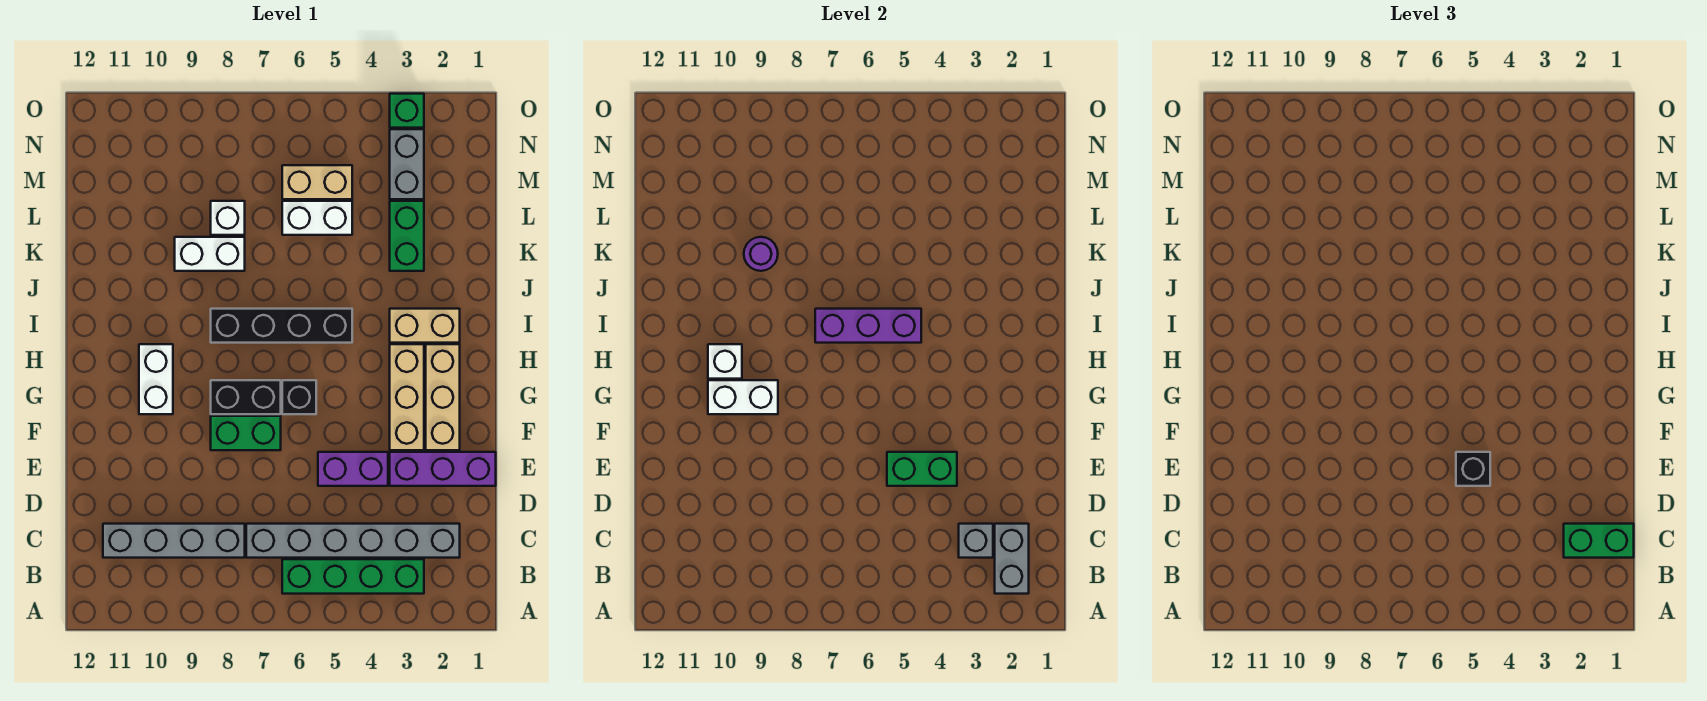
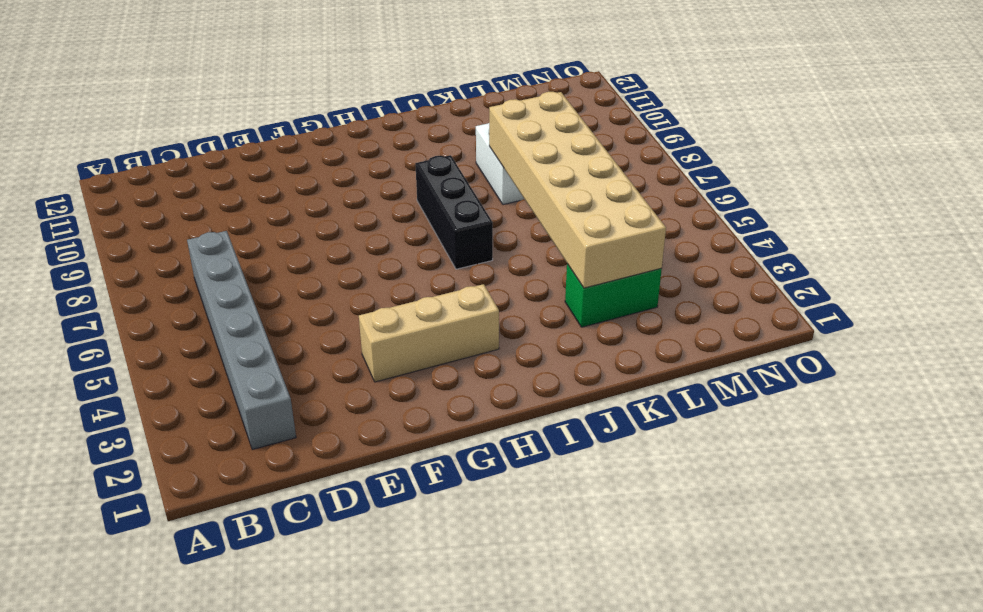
black brick I6:I8 level 1 -> black brick I5:I8 level 1
tan brick K3:L8 level 2 -> none
none -> green brick B3:B6 level 1
none -> grey brick C8:C11 level 1
none -> purple brick E1:E3 level 1

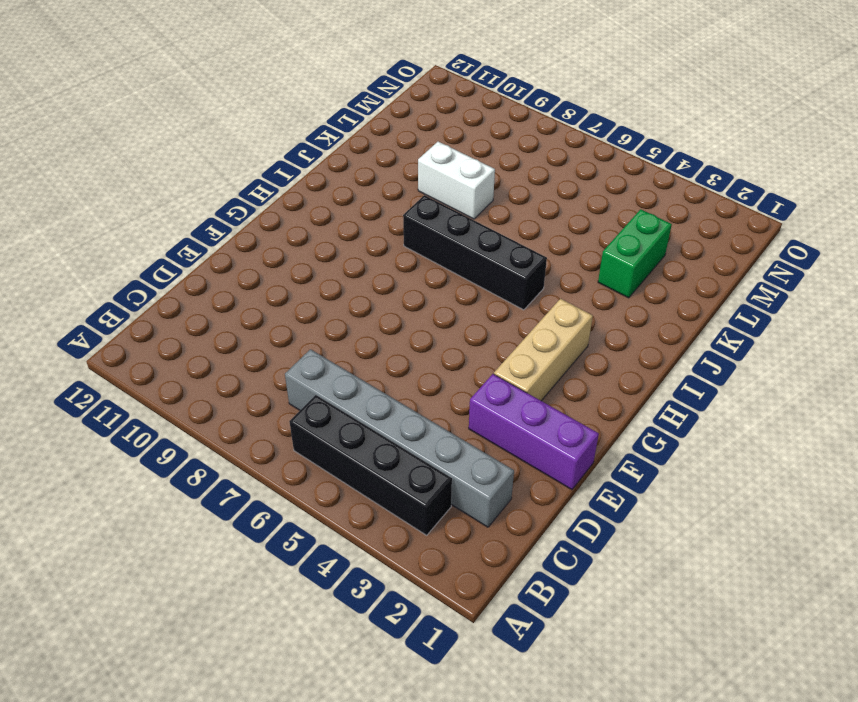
black brick B3:B6 level 1 -> green brick B3:B6 level 1
none -> grey brick C8:C11 level 1
none -> purple brick E4:E5 level 1
none -> tan brick F2:H2 level 1

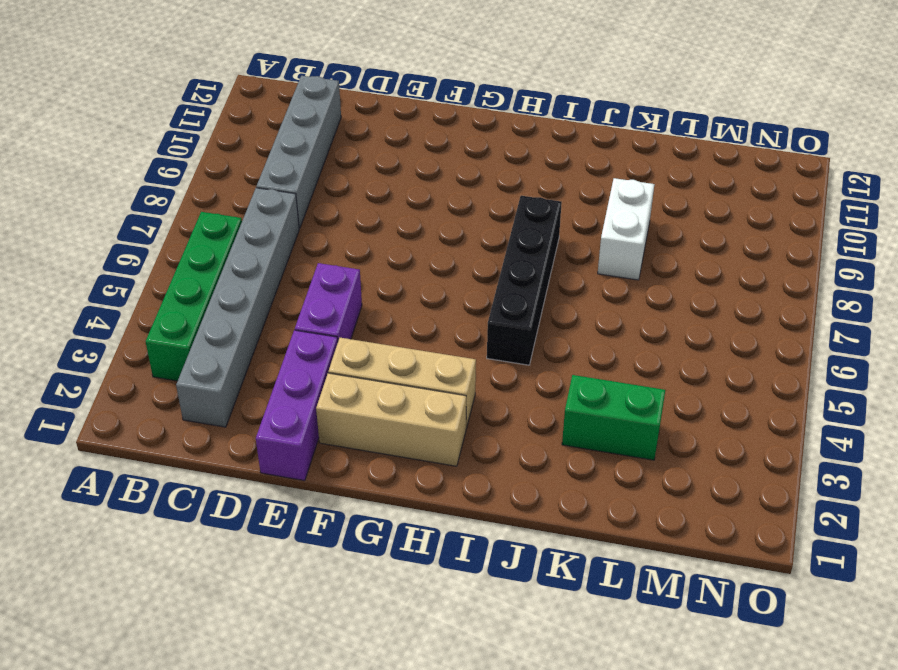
none -> green brick F7:F8 level 1
none -> black brick G6 level 1
none -> black brick G7:G8 level 1

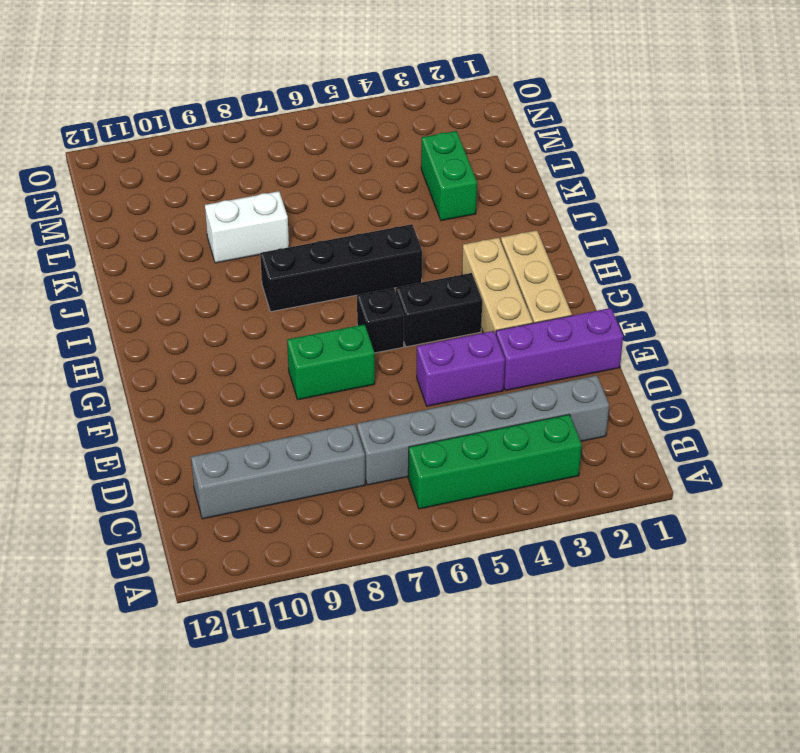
black brick G4:G5 level 1 -> black brick G7:G8 level 1
none -> white brick G10:H10 level 1
none -> tan brick I2:I3 level 1
none -> white brick L5:L6 level 1

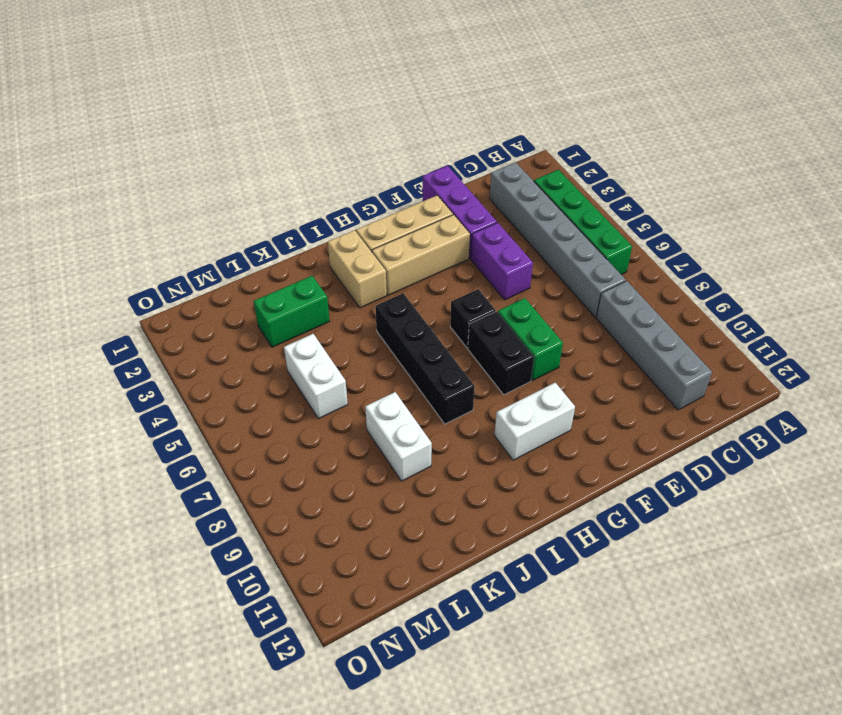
none -> white brick L8 level 1
none -> grey brick M3:N3 level 1
none -> tan brick M5:M6 level 1

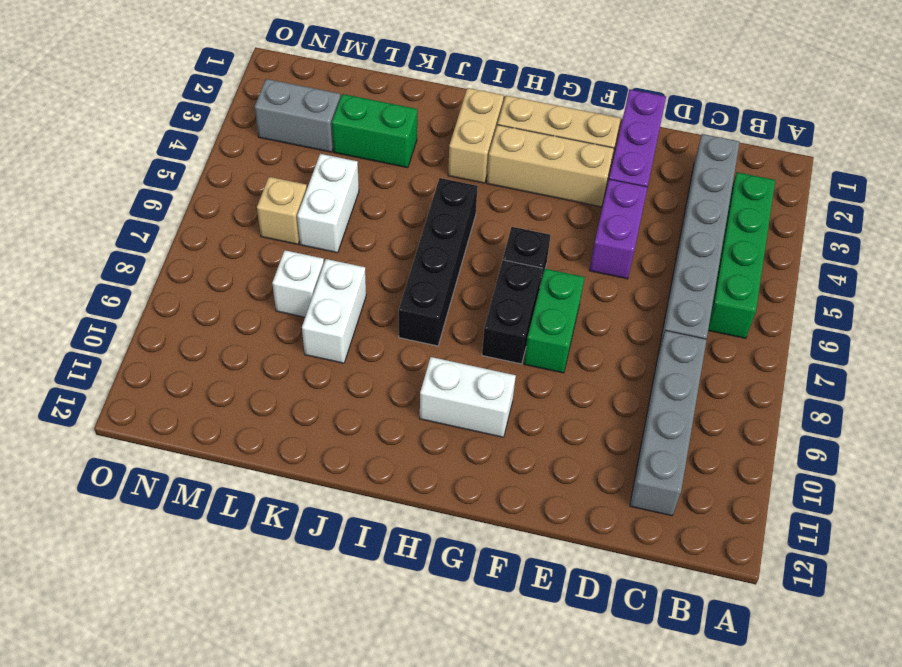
tan brick M6 level 1 -> tan brick M5:M6 level 1
none -> green brick O3 level 1
none -> grey brick B2:C2 level 2
none -> grey brick C3 level 2

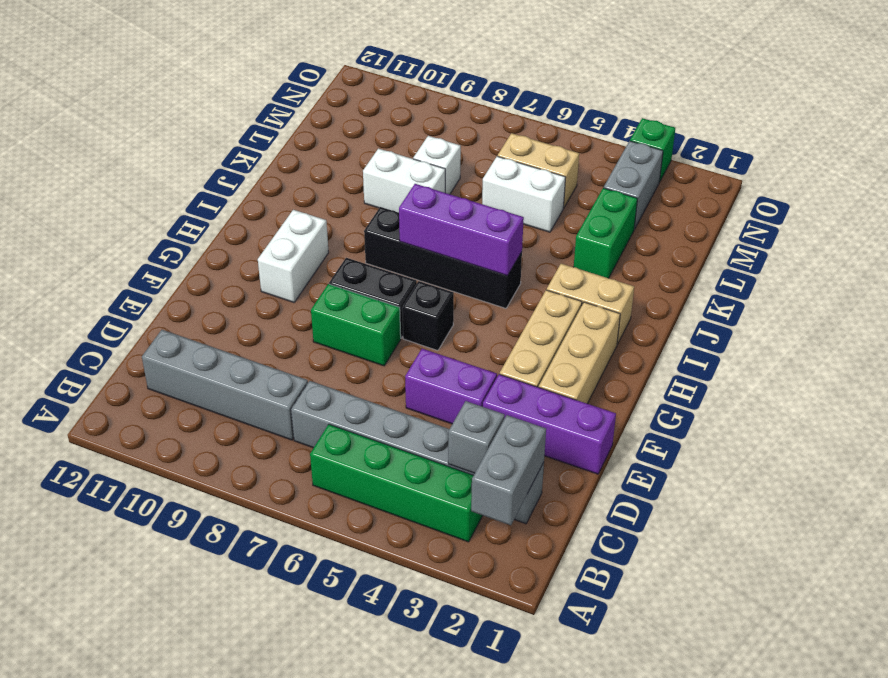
none -> green brick E4:E5 level 2
none -> white brick G9:G10 level 2
none -> white brick H10 level 2

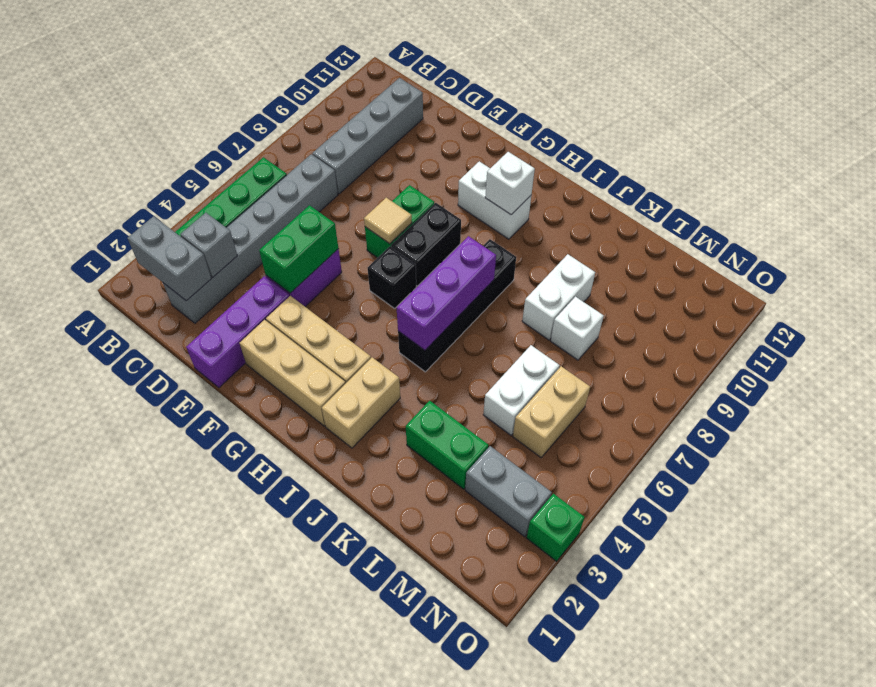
tan tile F7 level 2 -> none
none -> white brick G9:G10 level 2
none -> purple round brick K9 level 2
none -> green brick C1:C2 level 3

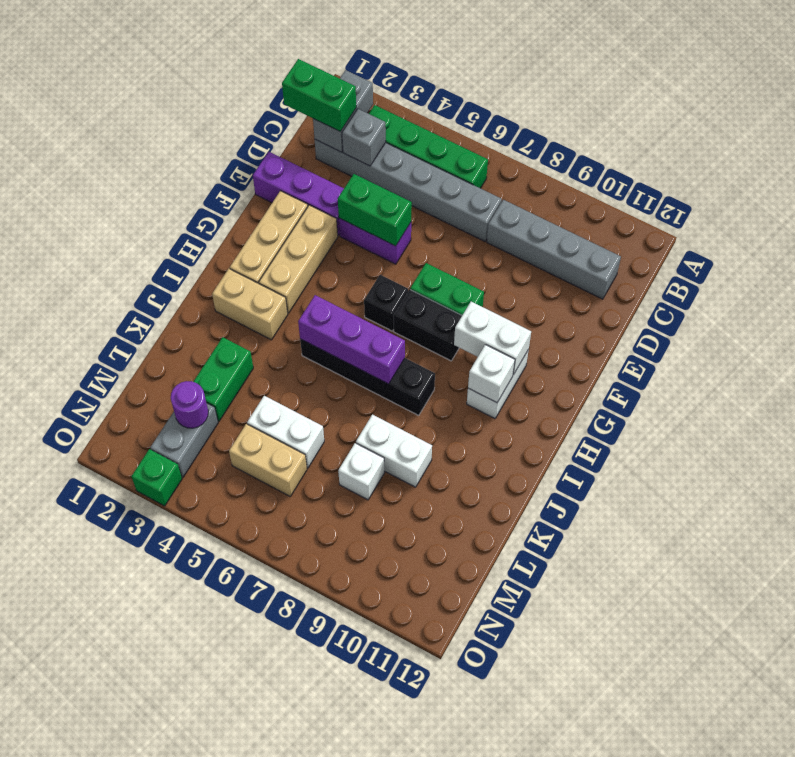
purple round brick M3 level 2 -> purple round brick K9 level 2
none -> black brick E5 level 3

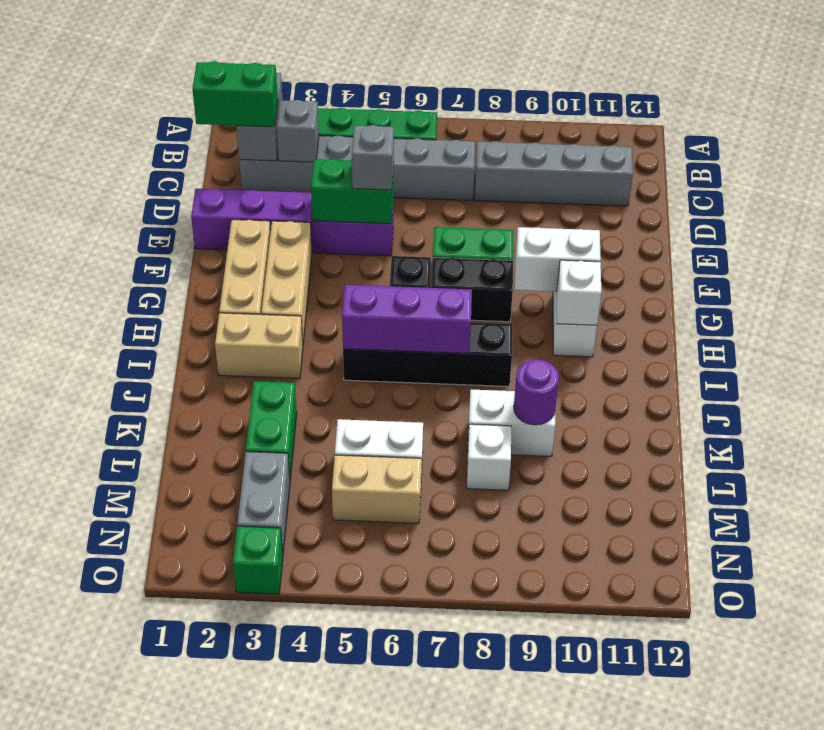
grey brick E5 level 3 -> black brick E5 level 3

